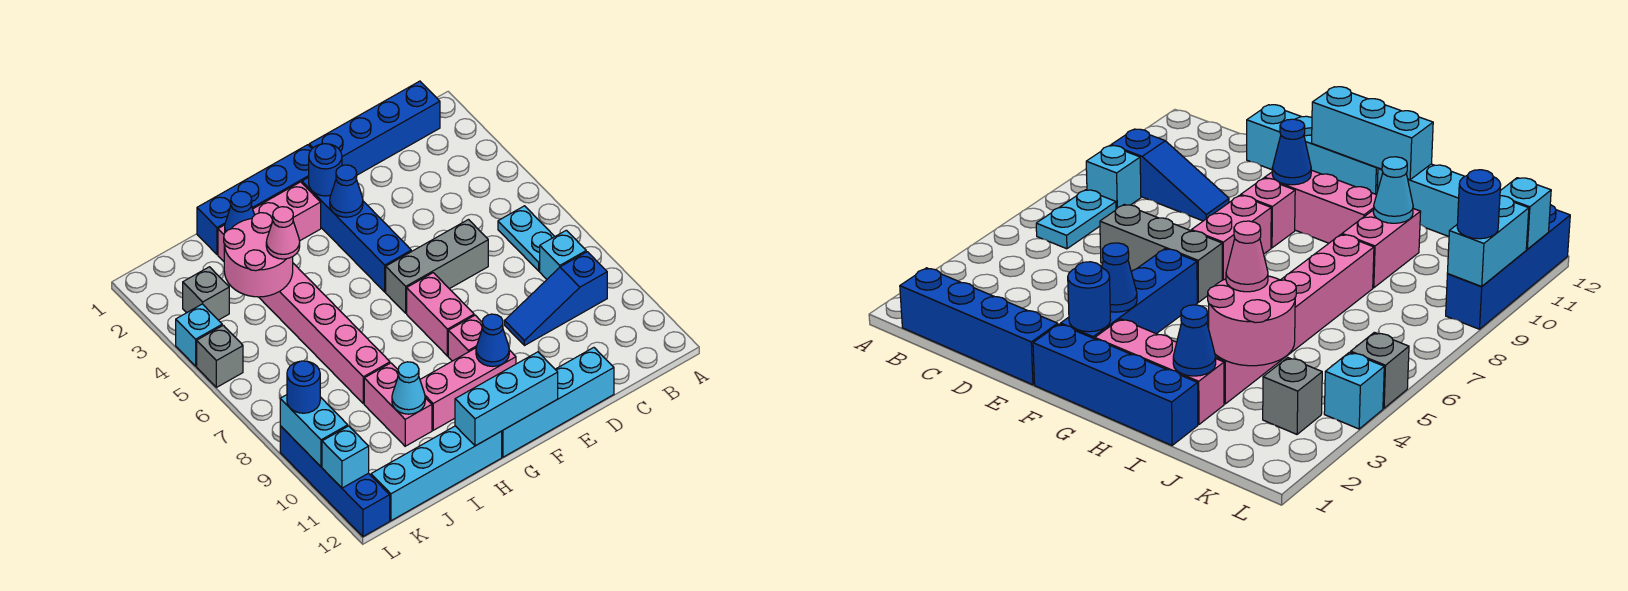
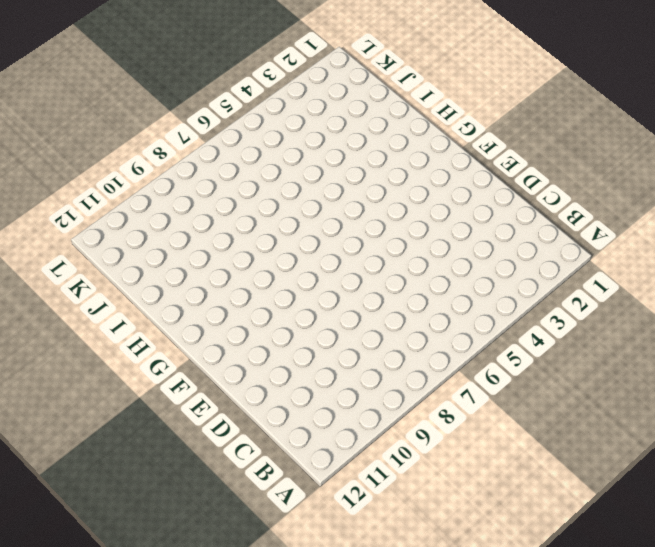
none -> blue brick B1:E1 level 1
none -> cyan plate B6:B7 level 1
none -> cyan brick B8 level 1
none -> blue slope B9:D9 level 1 top B

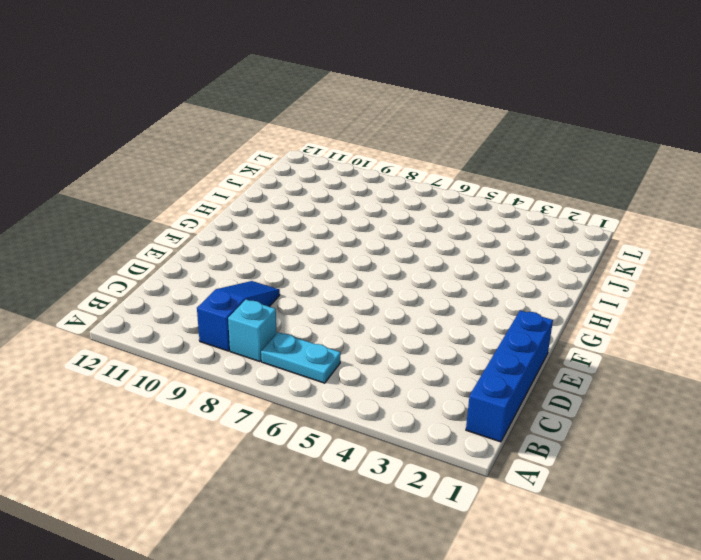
none -> grey brick D6:F6 level 1
none -> cyan brick D12:G12 level 1
none -> blue brick F1:I1 level 1
none -> blue brick F2:F5 level 1

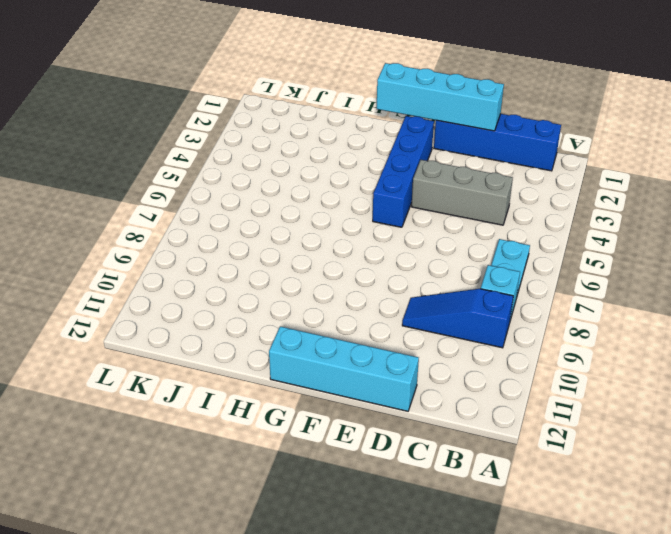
grey brick C4:E4 level 1 -> grey brick D6:F6 level 1
cyan brick D1:G1 level 2 -> cyan brick H12:K12 level 1
none -> blue brick F1:I1 level 1
none -> pink brick F7:F8 level 1
none -> pink brick F9 level 1
none -> pink brick F10:H10 level 1

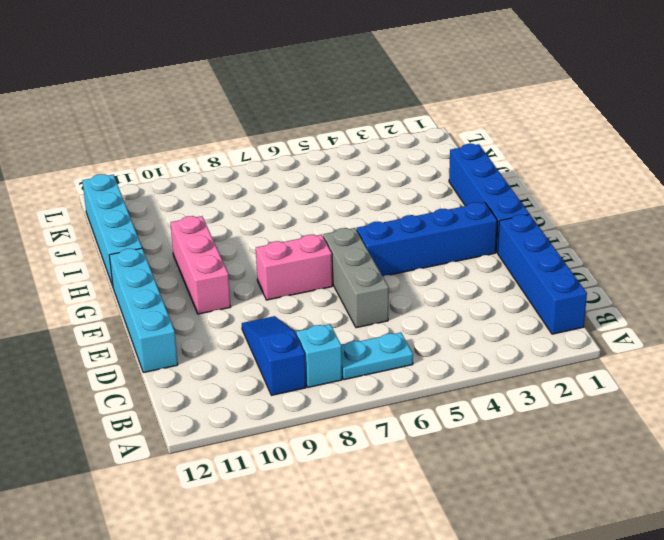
none -> pink brick F9 level 1
none -> pink brick G2:I2 level 1
none -> pink brick I3:I8 level 1
none -> pink brick I9:I10 level 1

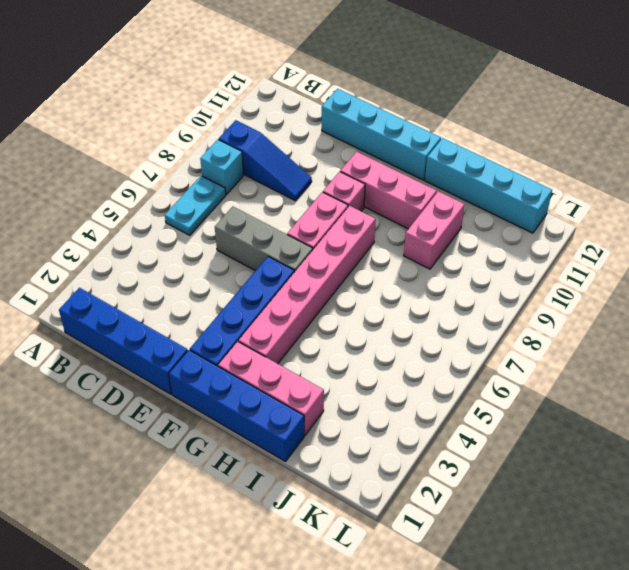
pink brick G3:G8 level 1 -> pink brick I3:I8 level 1
none -> grey brick K3 level 1
none -> cyan brick L4 level 1
none -> grey brick L5 level 1
none -> blue brick L9:L12 level 1

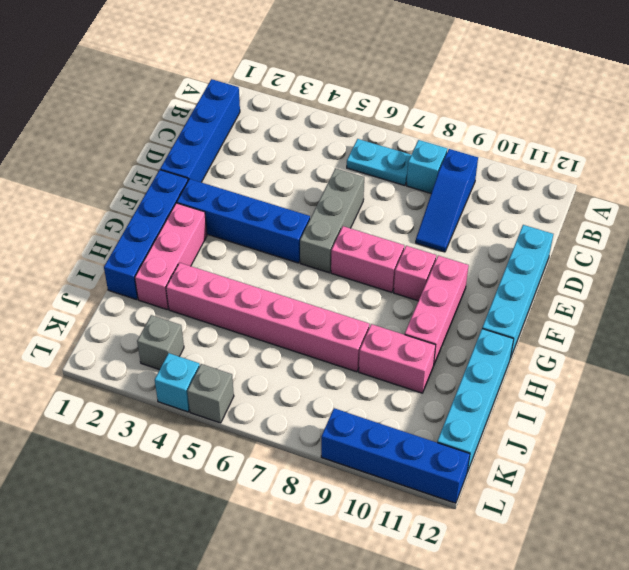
none -> blue round brick F2 level 2
none -> blue cone F3 level 2
none -> blue cone F10 level 2
none -> cyan brick F12:H12 level 2

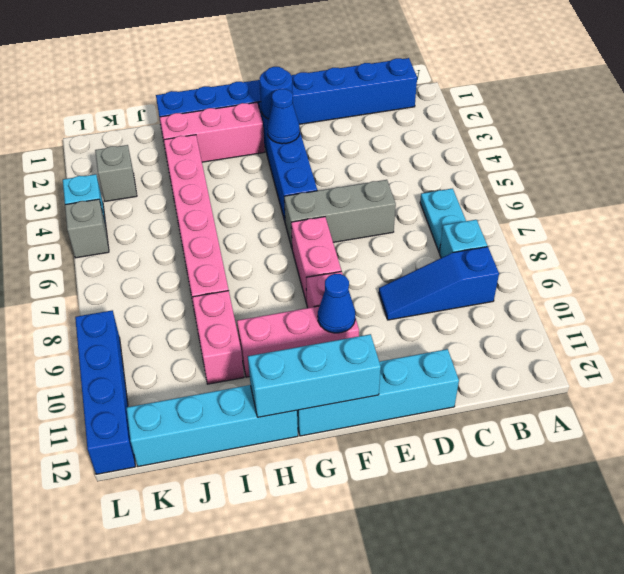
none -> blue cone I2 level 2
none -> pink round brick I3:J4 level 2
none -> cyan cone I10 level 2
none -> cyan brick L9:L10 level 2

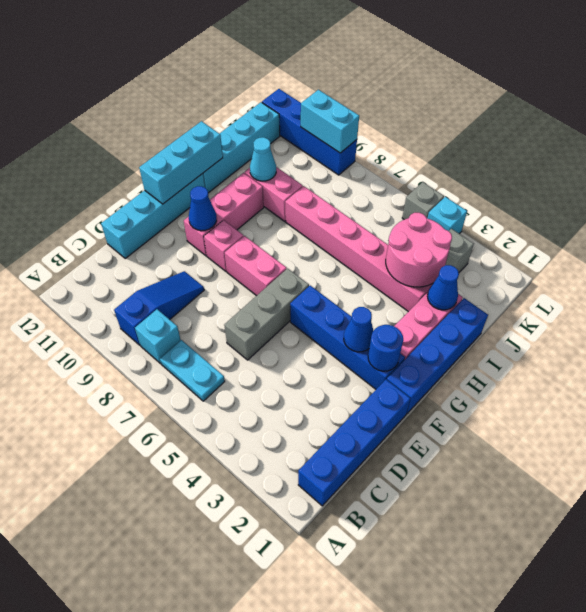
none -> cyan brick L11 level 2
none -> pink cone I4 level 3
none -> blue round brick L9 level 3

